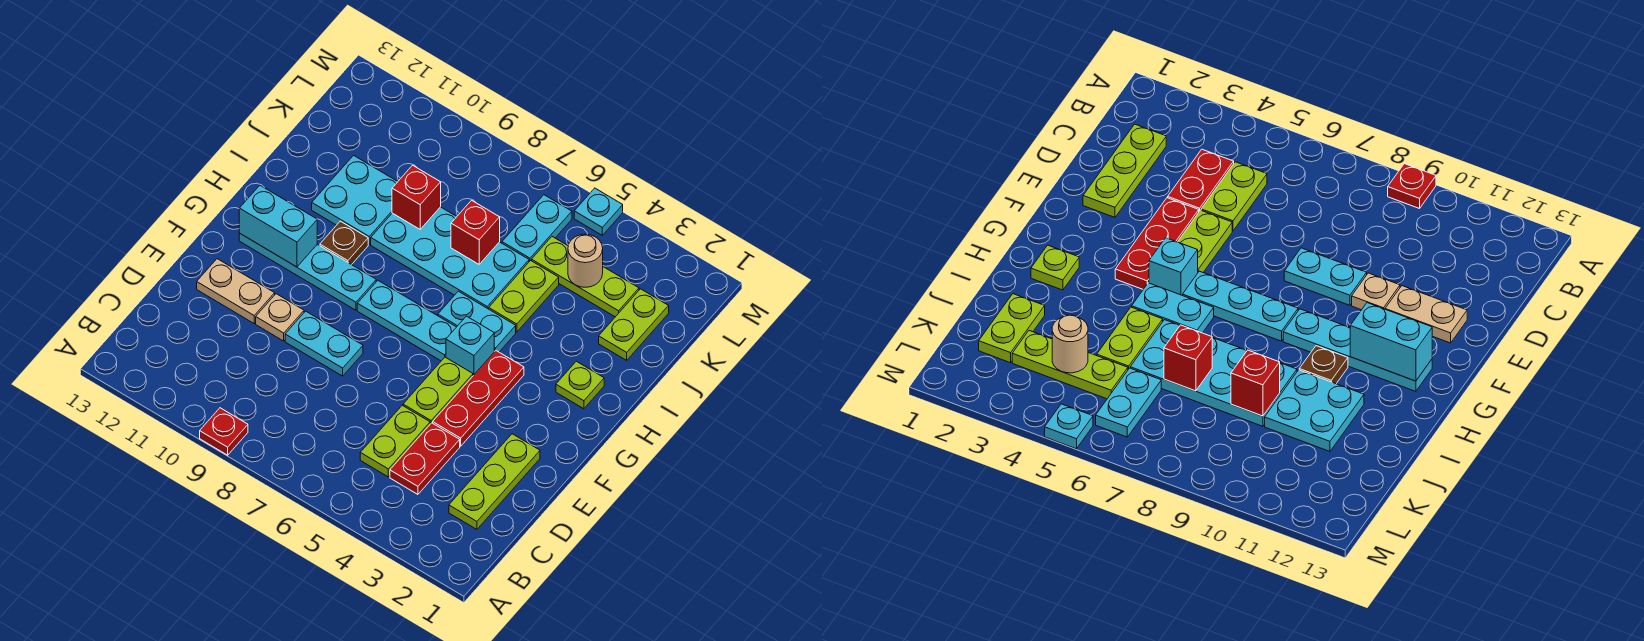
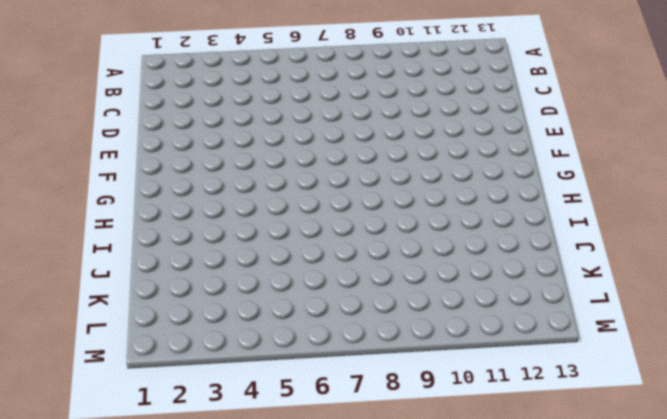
none -> red plate A9 level 1
none -> lime plate C2:E2 level 1
none -> red plate C4:D4 level 1

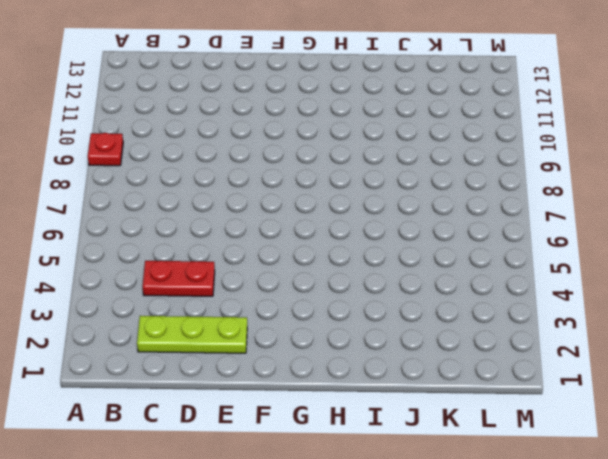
none -> lime plate C5:D5 level 1
none -> red plate E4:G4 level 1
none -> lime plate E5:F5 level 1

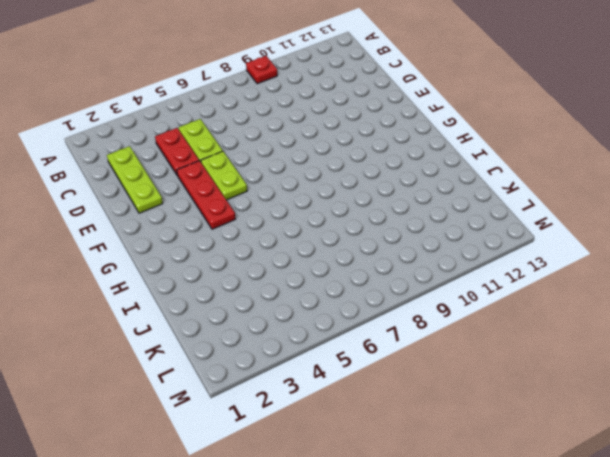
none -> cyan plate E8:E9 level 1
none -> tan plate E10 level 1
none -> tan plate E11:E12 level 1

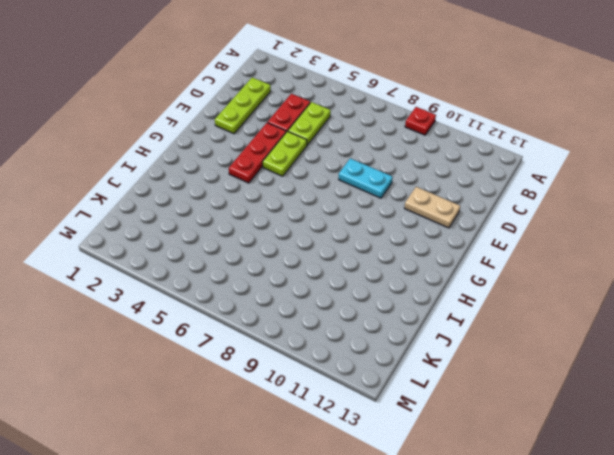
none -> tan plate E10 level 1
none -> cyan brick G5 level 1
none -> cyan plate G6:G8 level 1

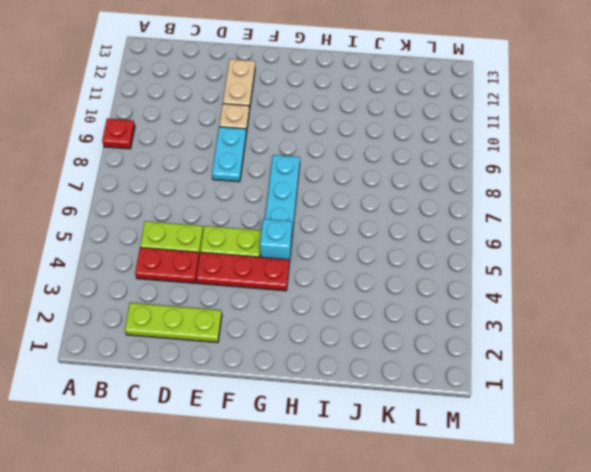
none -> cyan plate G9:G12 level 1
none -> lime plate H2 level 1
none -> cyan plate H5:H6 level 1

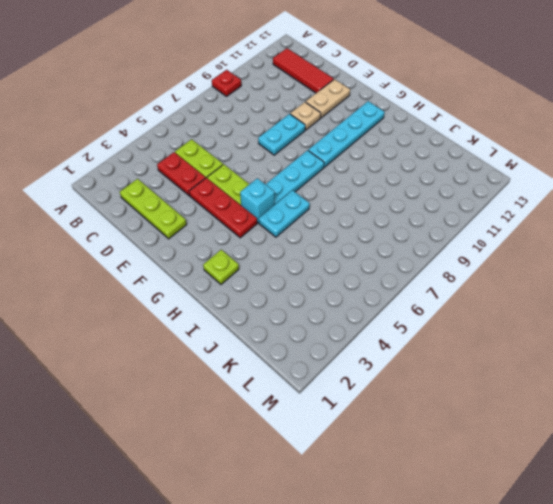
red tile B12:D12 level 1 -> none
none -> brown plate H10 level 1
none -> lime plate I5:J5 level 1
none -> cyan plate I6:J9 level 1

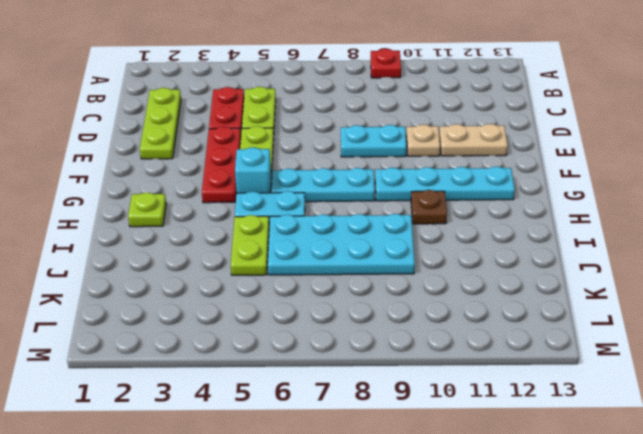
none -> cyan plate I10:J11 level 1
none -> lime plate J2:K2 level 1
none -> lime plate K3:K5 level 1

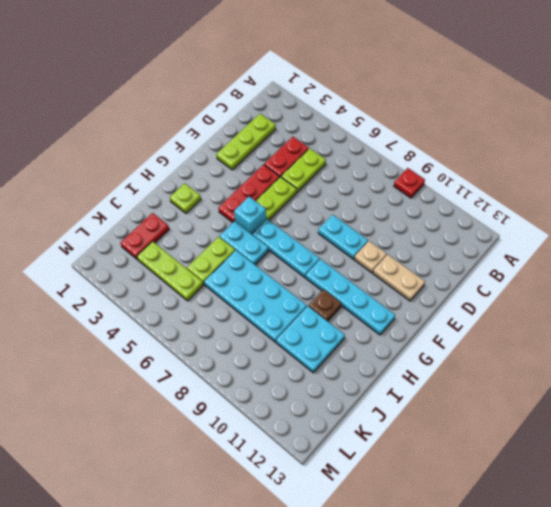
red plate J2:K2 level 1 -> lime plate J2:K2 level 1
none -> cyan plate K6:L6 level 1
none -> cyan plate M5 level 1
none -> cyan brick G11:G12 level 2

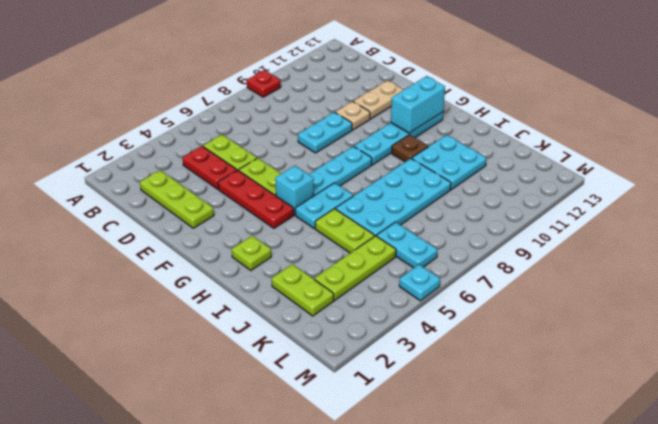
none -> red brick J7 level 2
none -> red brick J9 level 2
none -> tan round brick K4 level 2

